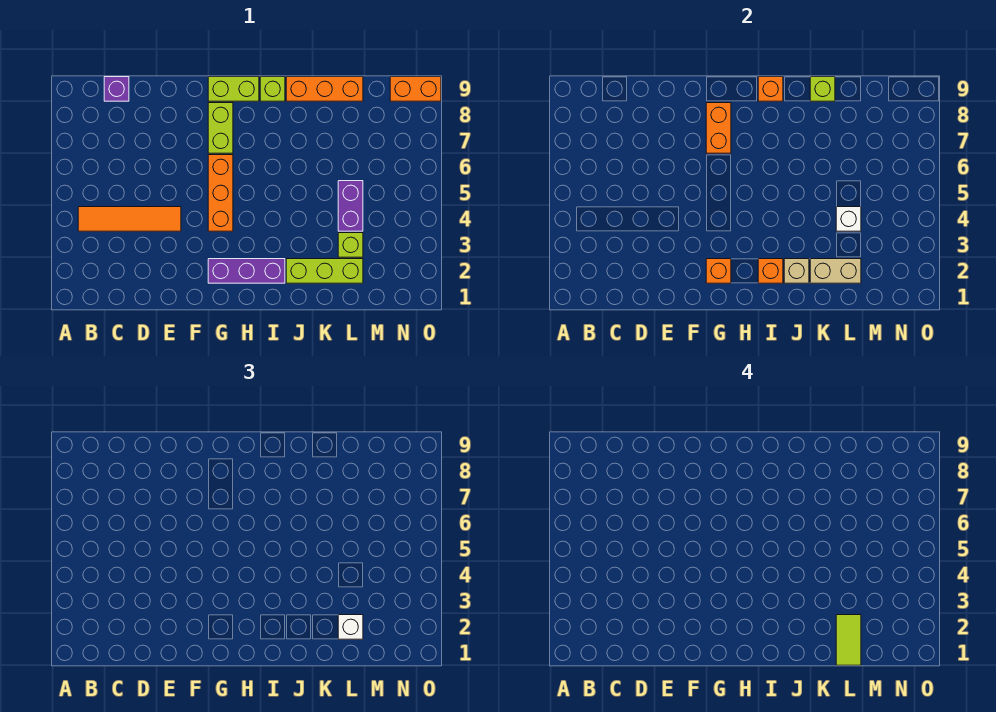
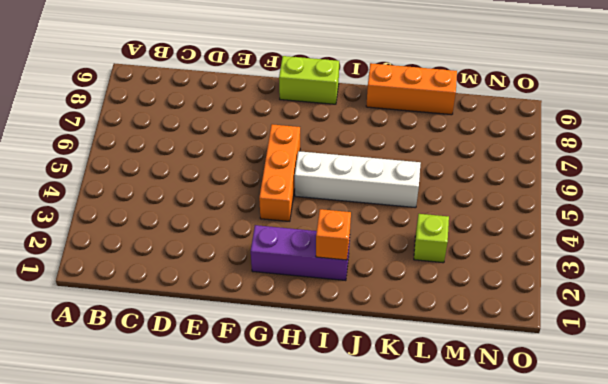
white brick H5:K5 level 1 -> none
none -> orange tile B4:E4 level 1
none -> purple brick C9 level 1
none -> lime brick G7:G8 level 1

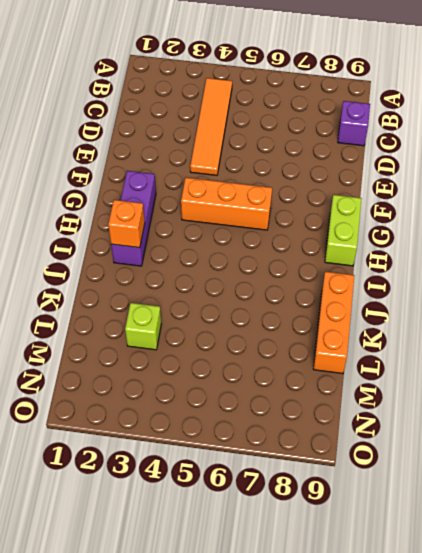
none -> lime brick G7:G8 level 1
none -> lime brick I9 level 1
none -> lime brick J2:L2 level 1

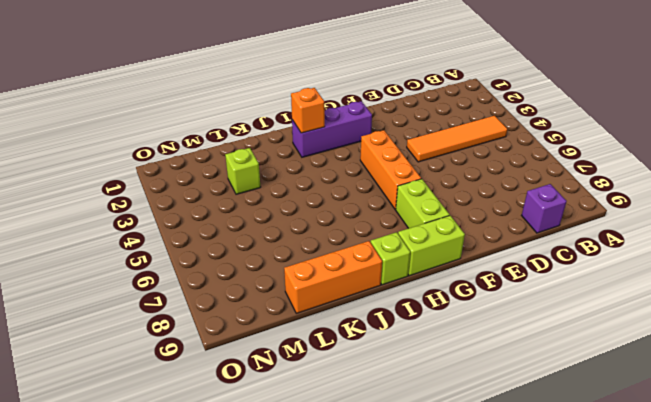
none -> lime brick J2:L2 level 1
none -> purple brick L4:L5 level 1
none -> orange brick N9:O9 level 1

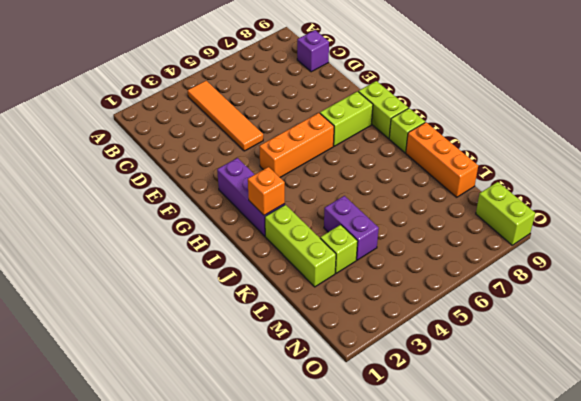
purple brick K4:L4 level 1 -> purple brick L4:L5 level 1
lime brick N9:O9 level 1 -> orange brick N9:O9 level 1
none -> orange brick G2 level 2
none -> orange brick G7:G8 level 2
none -> orange brick I9 level 2

